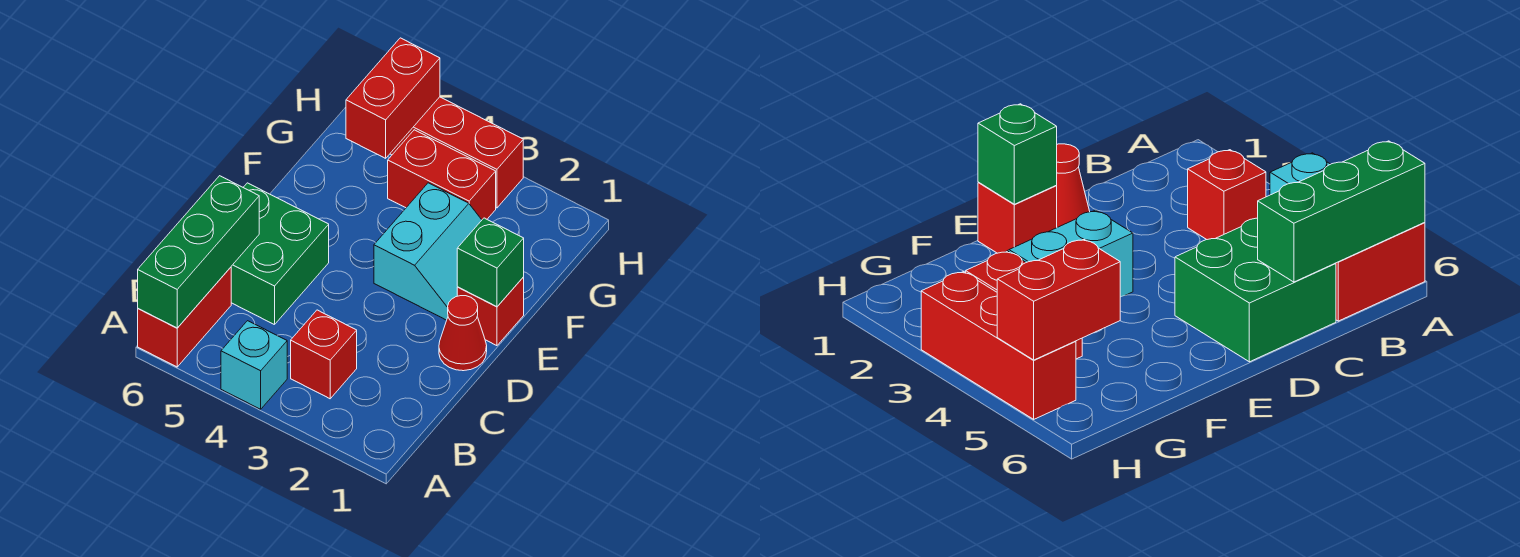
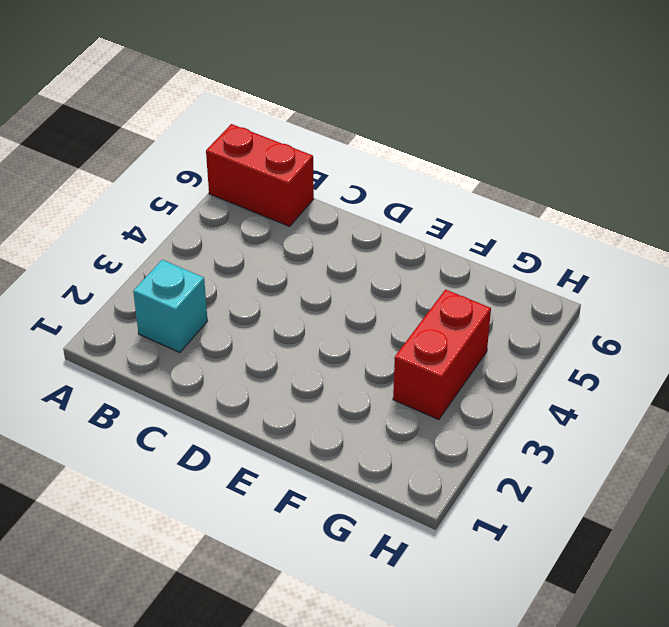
cyan brick B2 level 1 -> cyan brick A4 level 1
none -> red brick B3 level 1
none -> green brick C5:D6 level 1
none -> red cone D1 level 1

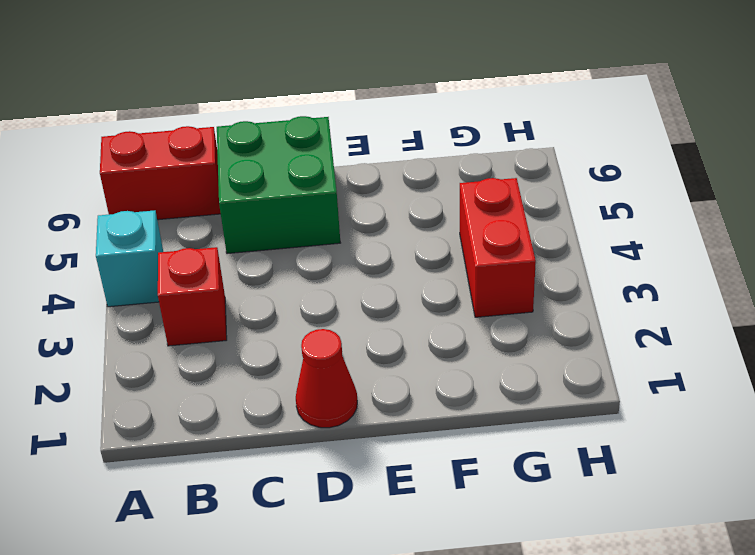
none -> red brick E1 level 1
none -> cyan slope E2:F3 level 1 top 3
none -> red brick H3:H5 level 1

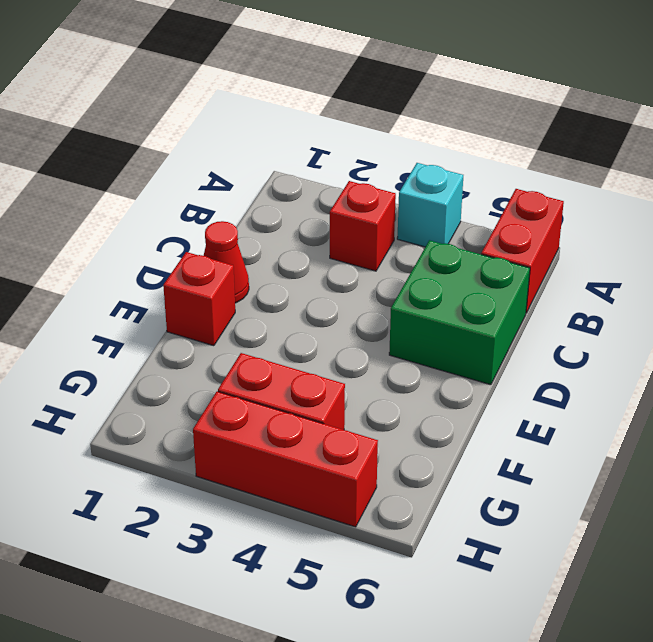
none -> cyan slope E2:F3 level 1 top 3
none -> green brick A6:C6 level 2
none -> green brick E1 level 2

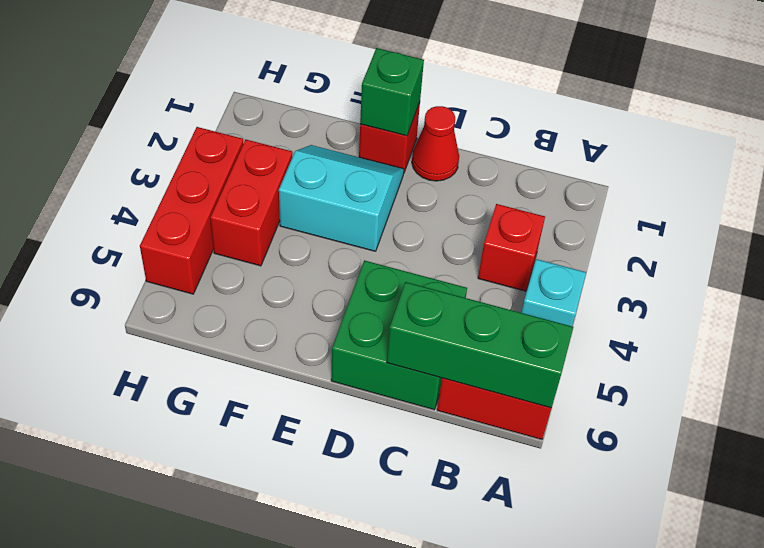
none -> red brick G5:H5 level 2

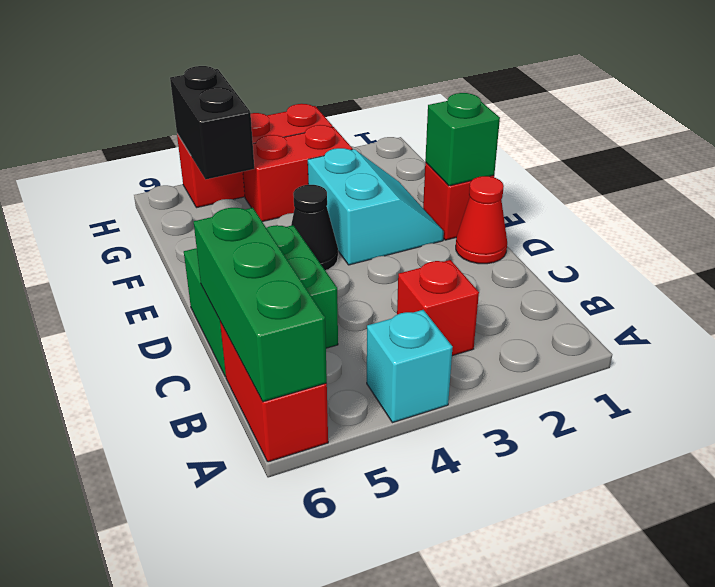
black cone E4 level 1 -> none
black brick G5:H5 level 2 -> red brick G5:H5 level 2

